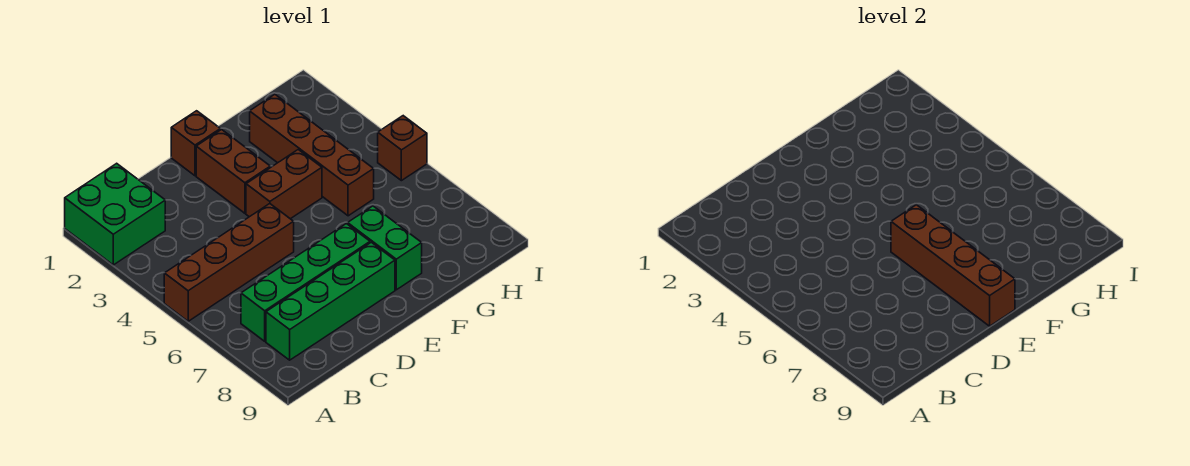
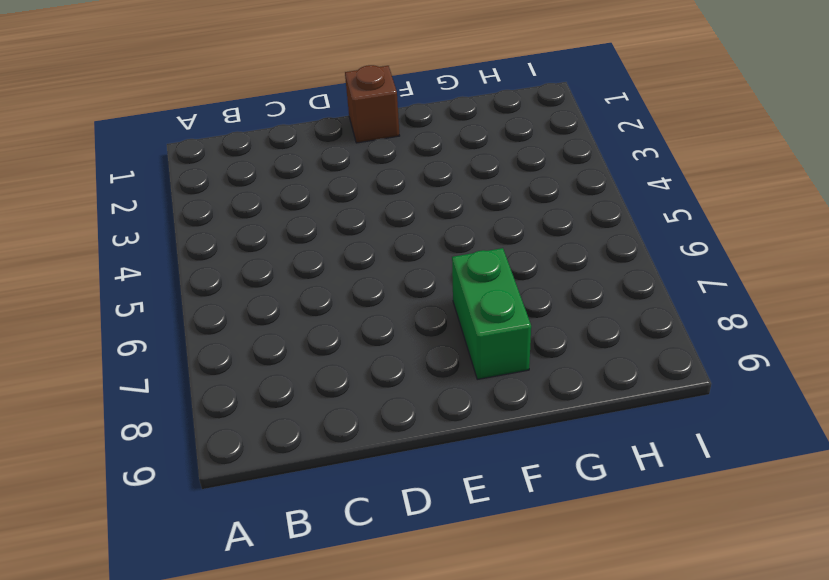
none -> green brick A1:B2 level 1
none -> brown brick A5:D5 level 1

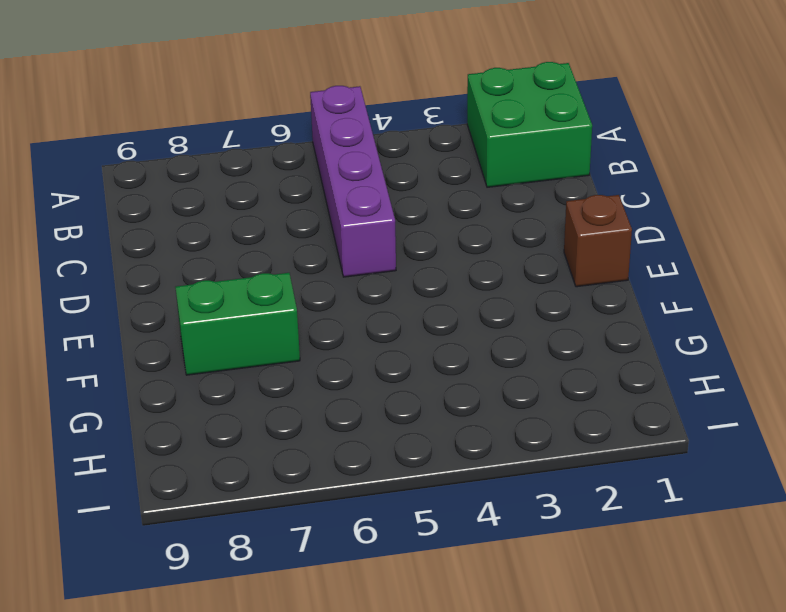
purple brick A5:D5 level 1 -> brown brick A5:D5 level 1
none -> green brick B7:E7 level 1
none -> green brick B8:E8 level 1

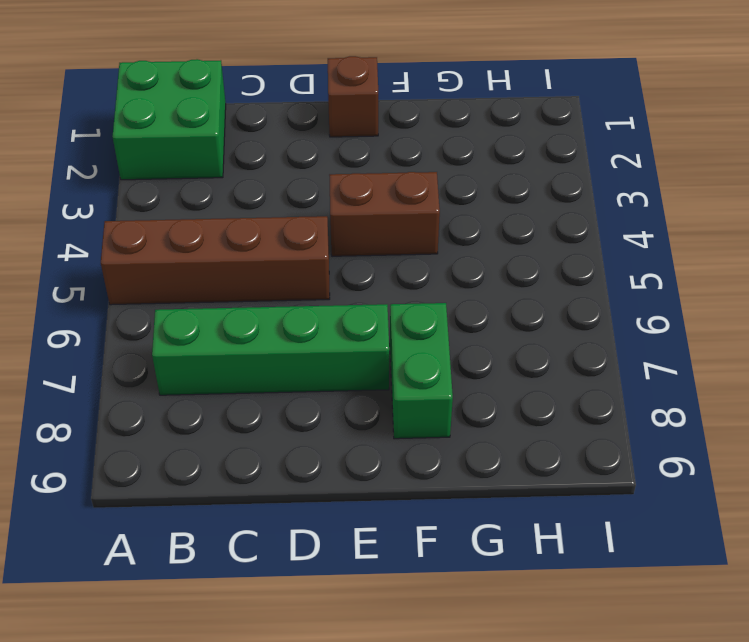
none -> green brick B8:E8 level 1
none -> brown brick E2:E3 level 1

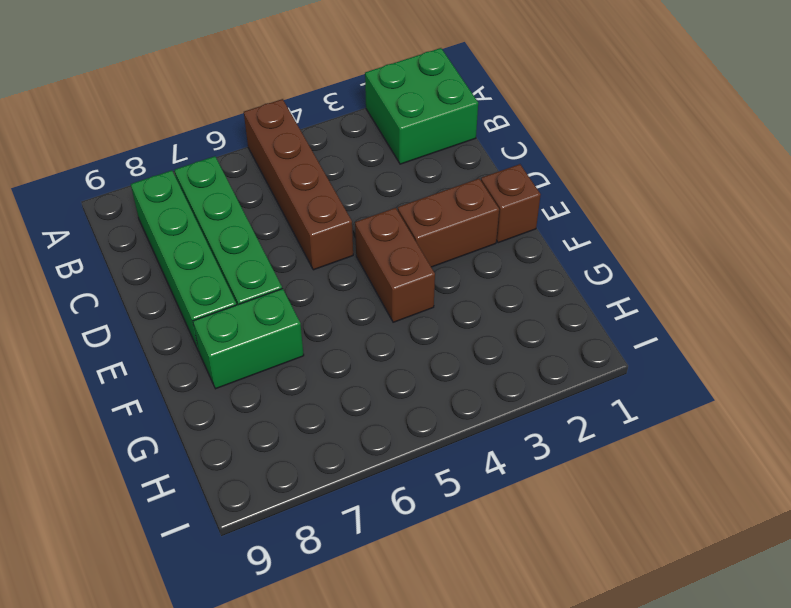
none -> brown brick G2:G5 level 1
none -> brown brick I5 level 1

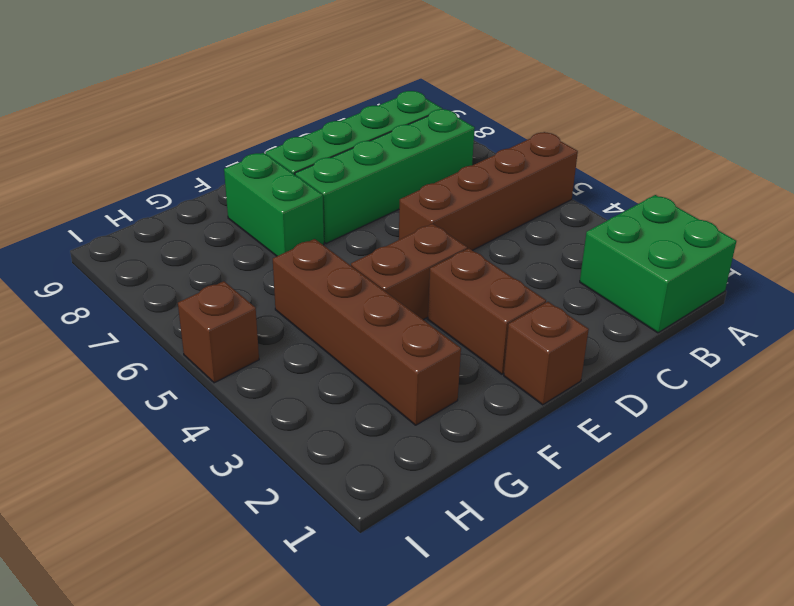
none -> brown brick E6:E9 level 2

